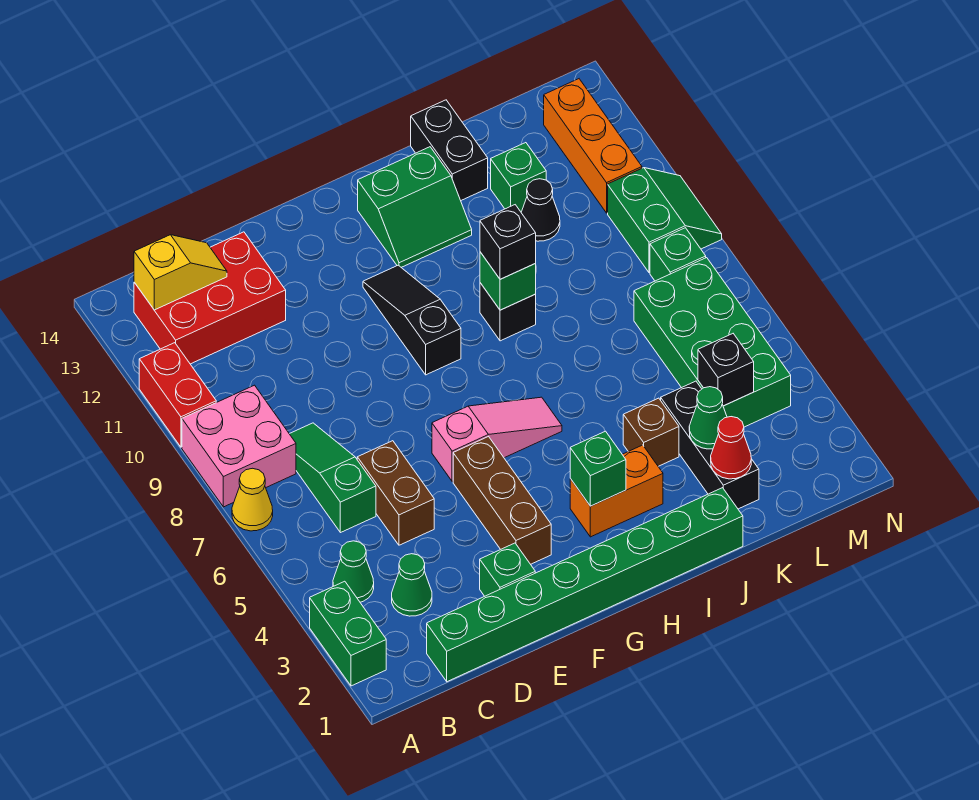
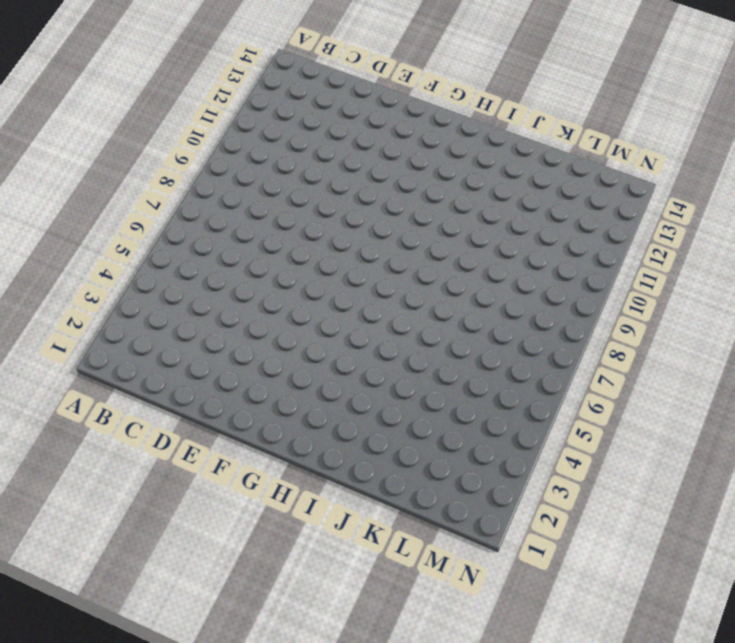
none -> green brick A2:A3 level 1
none -> yellow cone A7 level 1
none -> pink brick A8:B9 level 1
none -> red brick A10:A11 level 1

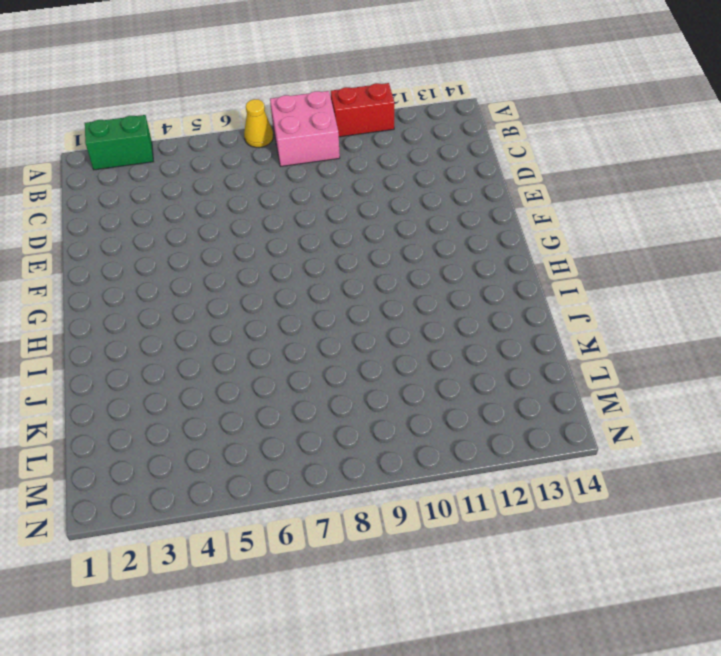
none -> green cone B4 level 1
none -> red brick B12:D13 level 1
none -> green brick C1:J1 level 1
none -> green cone C3 level 1

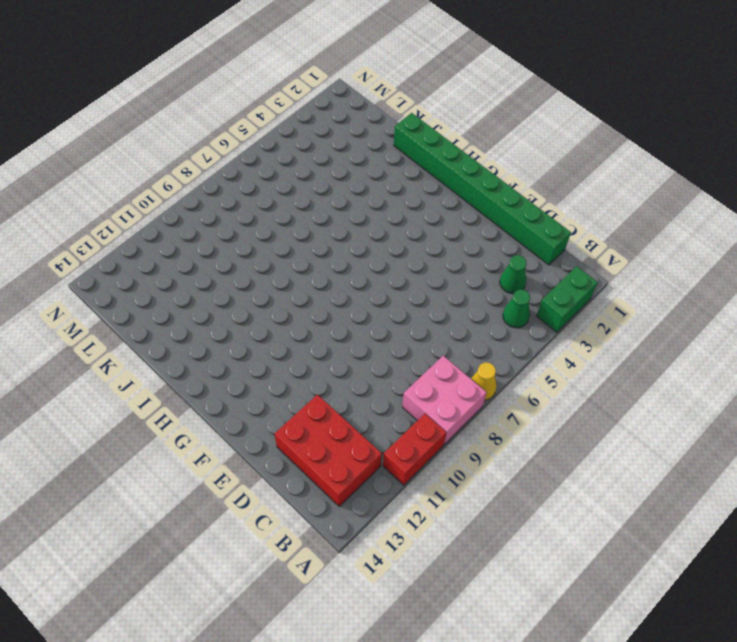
none -> green slope C6:C8 level 1 top 6
none -> brown brick D5:D6 level 1
none -> green brick E2 level 1
none -> brown brick F3:F5 level 1

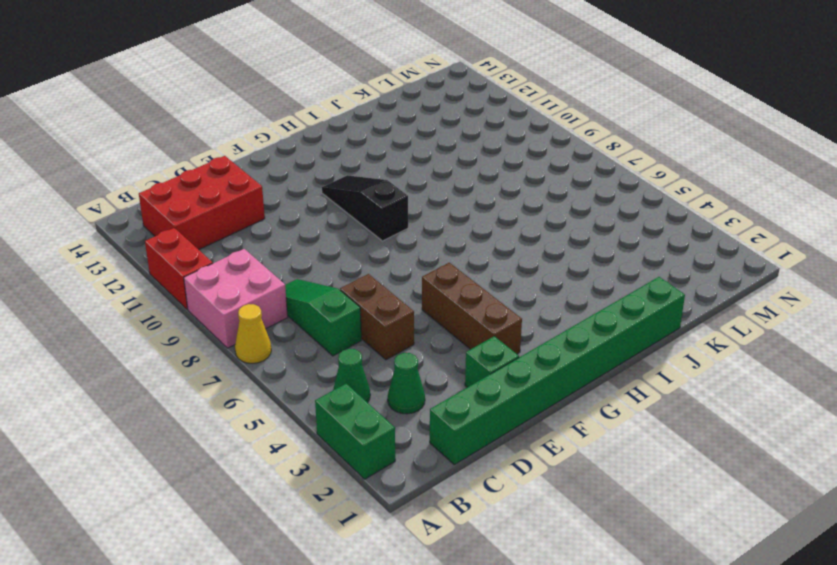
none -> pink slope F6:H6 level 1 top F
none -> orange brick H3:I3 level 1
none -> green slope H12:I13 level 1 top 13
none -> black brick I9 level 1

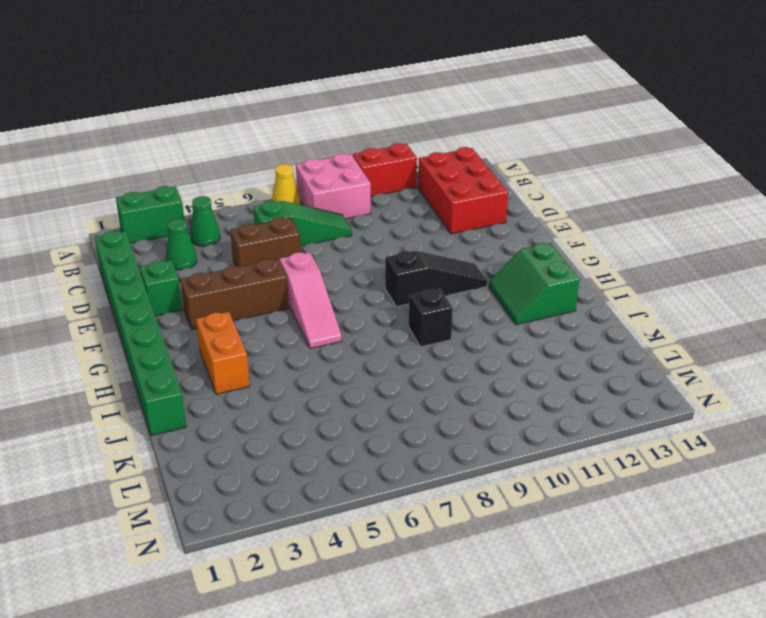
none -> brown brick J4 level 1
none -> black brick J13:J14 level 1
none -> black brick K2:K4 level 1
none -> black cone K11 level 1

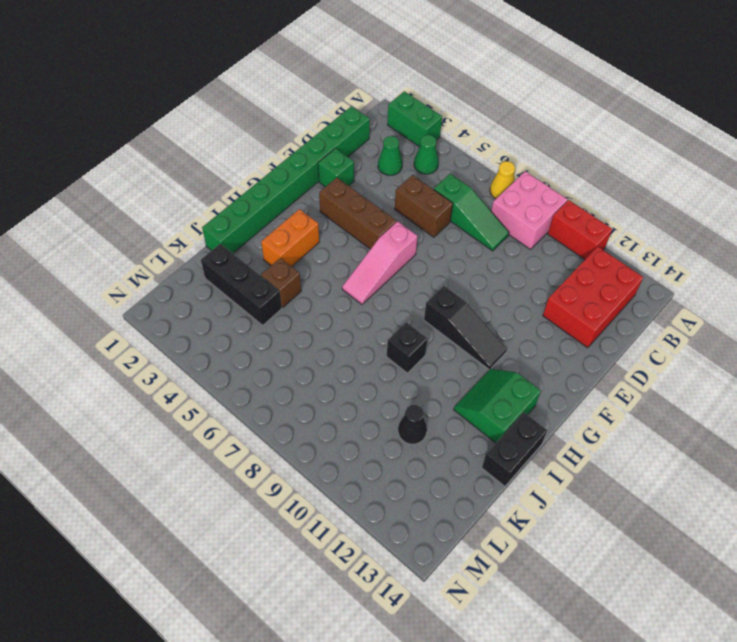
black brick I14:J14 level 1 -> black brick J13:J14 level 1
none -> green brick K12 level 1
none -> green brick L4:M7 level 1
none -> green brick M8 level 1
none -> green slope M9:N10 level 1 top M

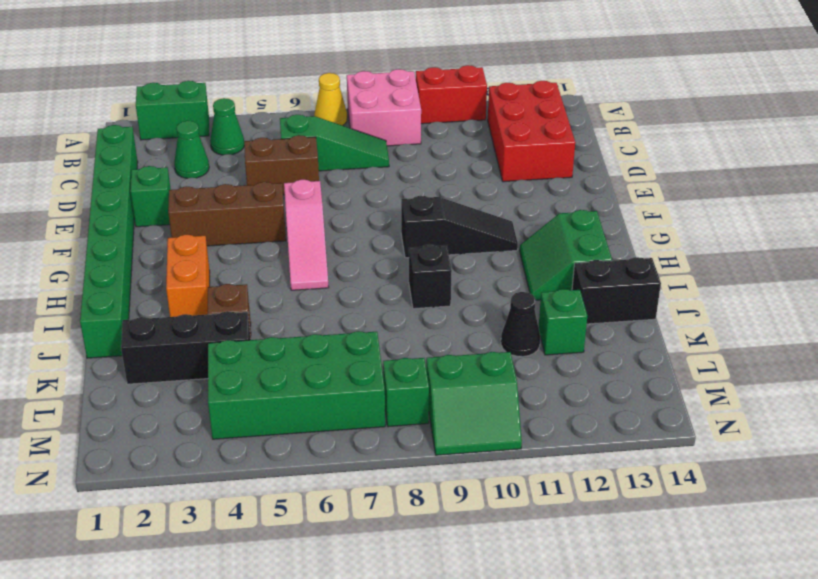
none -> orange brick M11:M13 level 1
none -> yellow slope B13:C13 level 2 top B
none -> green brick H3 level 2
none -> green brick I9 level 2

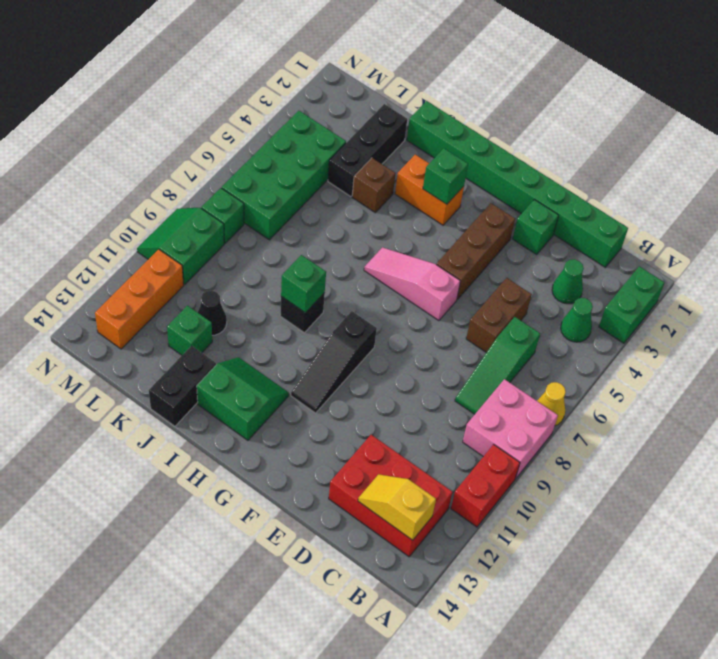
none -> red cone K2 level 2
none -> green cone K3 level 2
none -> black brick L4 level 2
none -> black brick I9 level 3

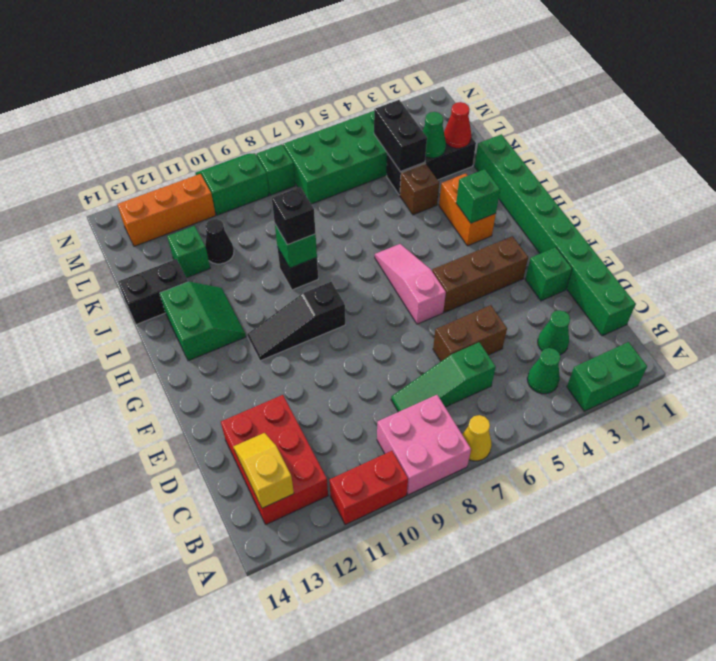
black brick K4:L4 level 2 -> black brick L4 level 2

